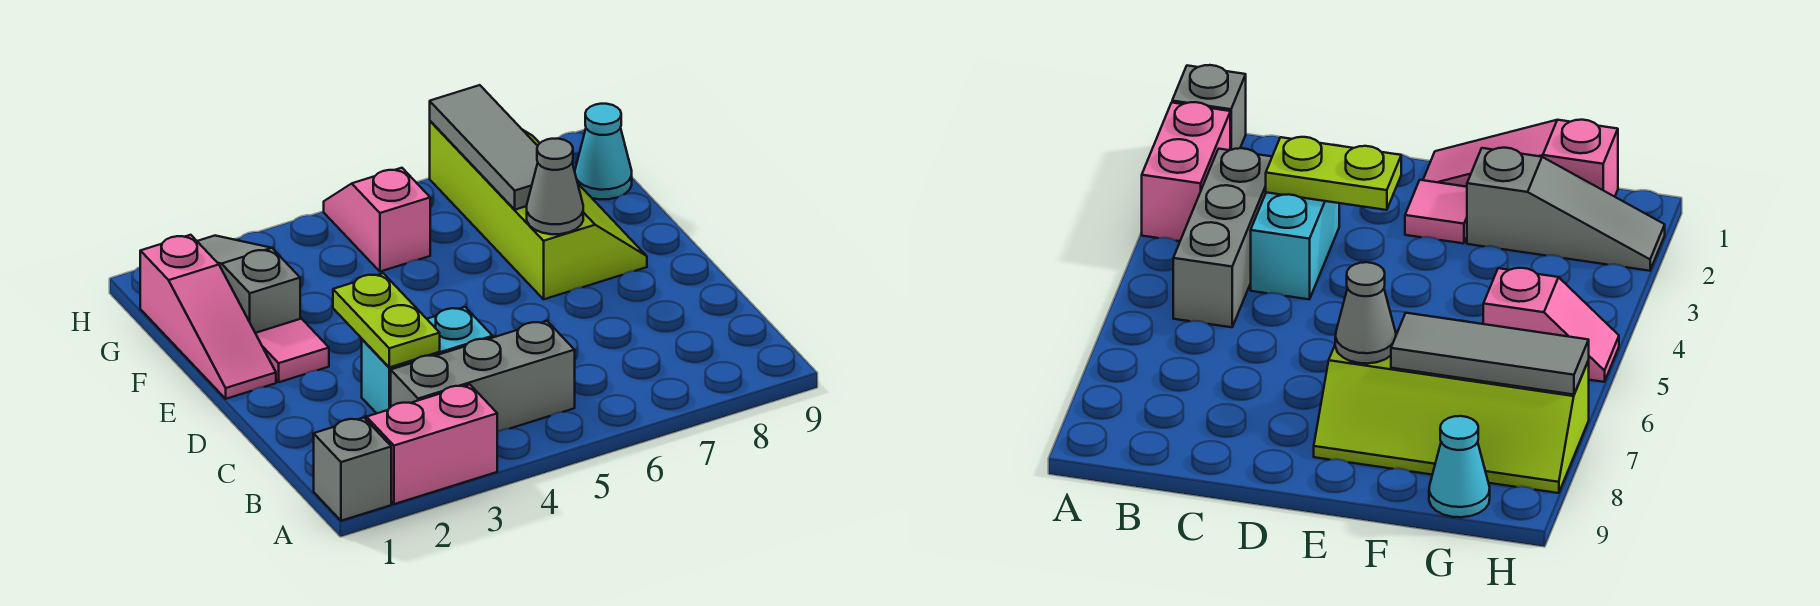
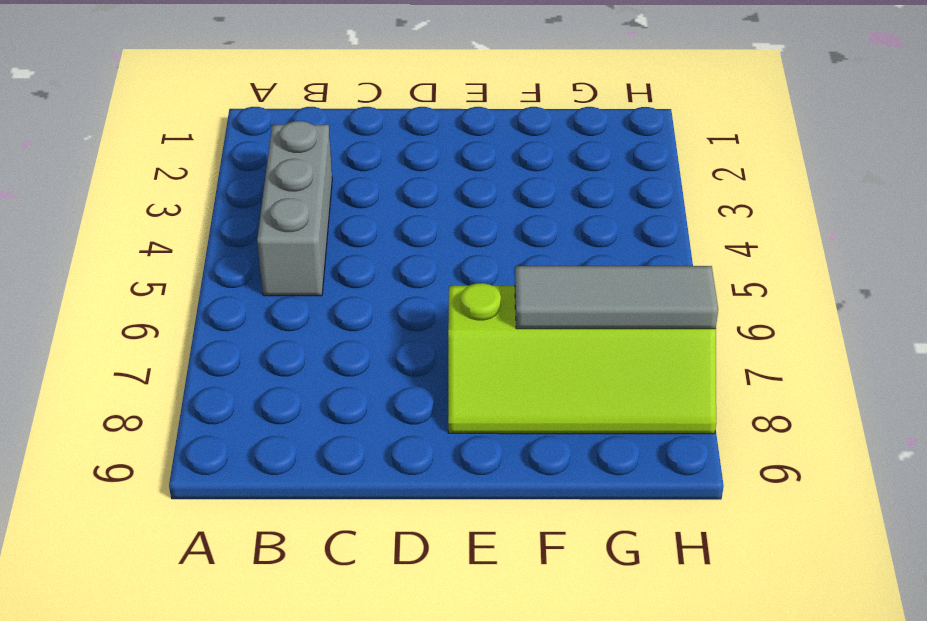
none -> grey brick A1 level 1
none -> pink brick A2:A3 level 1
none -> cyan brick C3:C4 level 1

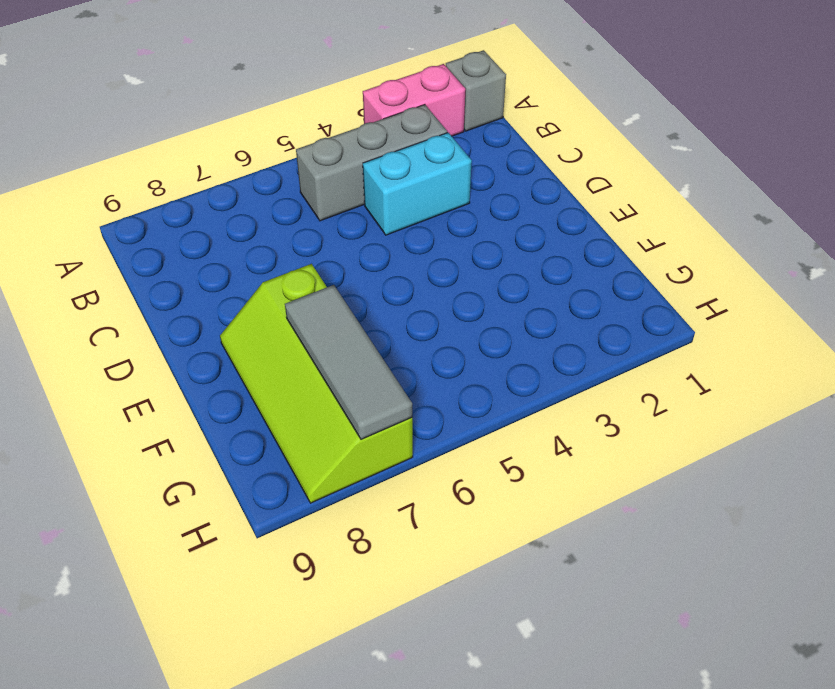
none -> pink slope E1:G1 level 1 top G
none -> pink tile E2 level 1
none -> grey slope F2:H2 level 1 top F

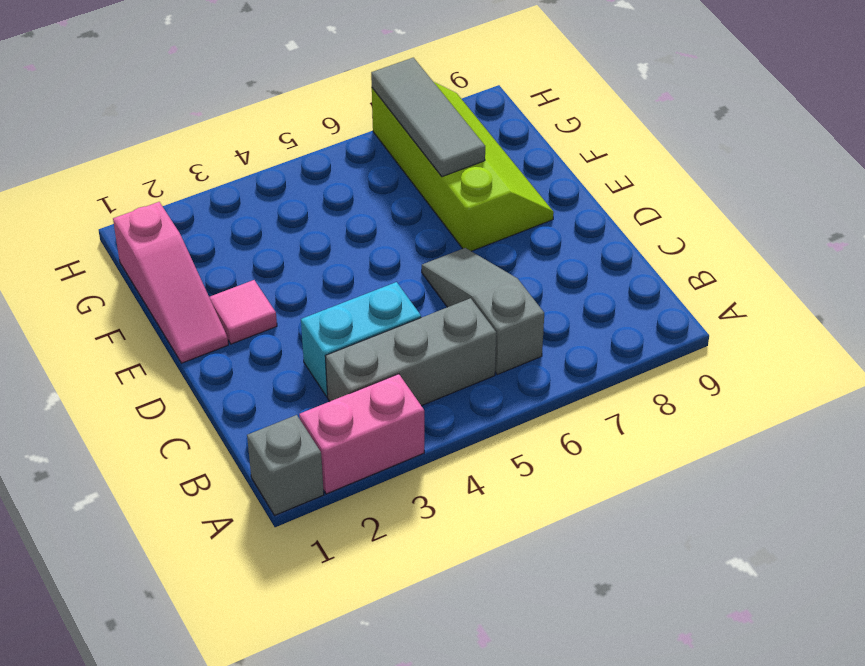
grey slope B6:D6 level 1 top B -> grey slope F2:H2 level 1 top F
none -> pink slope G5:H5 level 1 top G
none -> cyan cone G9 level 1
none -> lime plate C3:D3 level 2

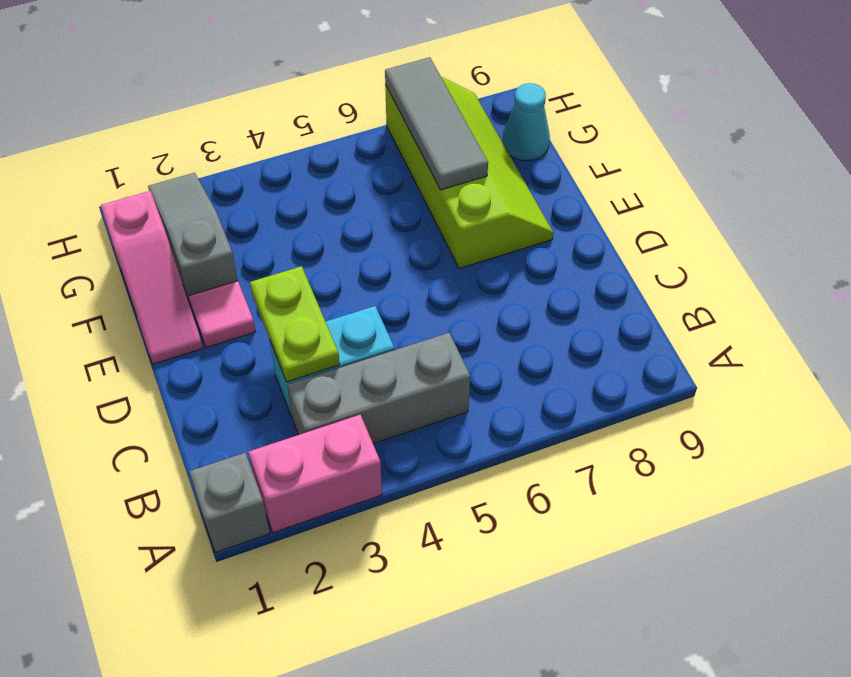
none -> pink slope G5:H5 level 1 top G
none -> grey cone E7 level 2

